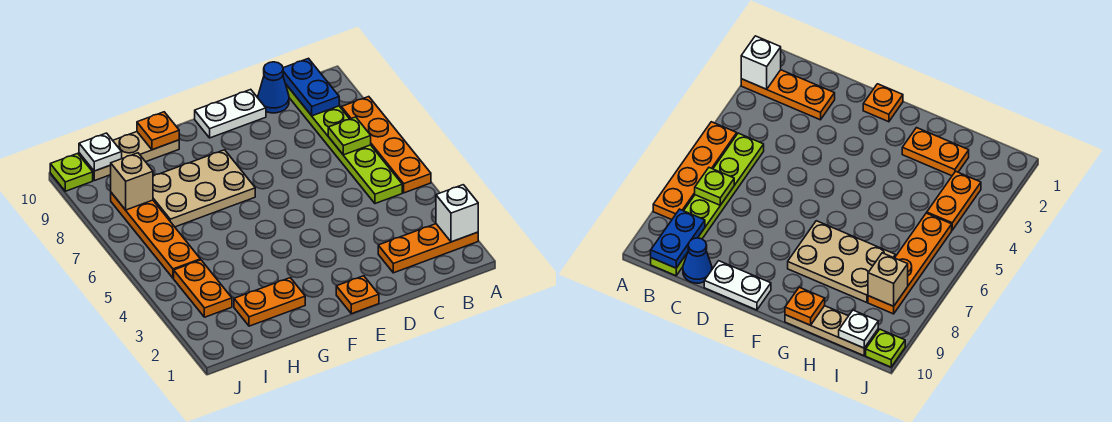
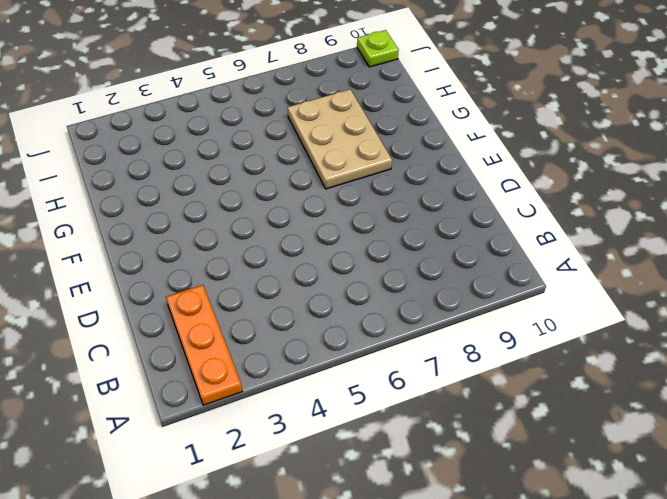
none -> orange plate A5:A8 level 1
none -> lime plate B5:B10 level 1
none -> blue cone C10 level 1

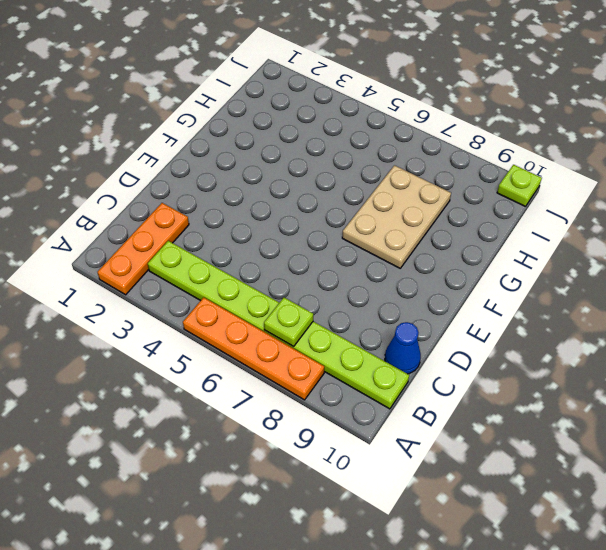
lime plate B3:B10 level 1 -> lime plate B5:B10 level 1
none -> white plate D10:E10 level 1
none -> orange plate E1 level 1
none -> orange plate G2:H2 level 1

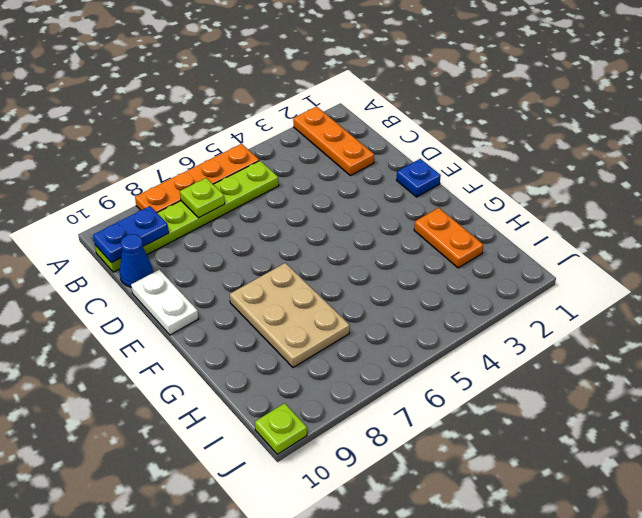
blue plate E1 level 1 -> orange plate E1 level 1
none -> tan plate G10:I10 level 1
none -> orange plate I3:I4 level 1
none -> orange plate I5:I8 level 1

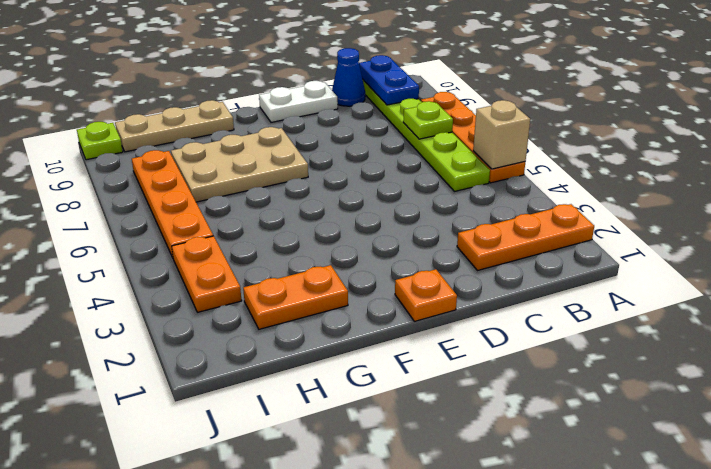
tan brick A5 level 2 -> tan brick I8 level 2
none -> white brick A2 level 2
none -> orange plate G10 level 2
none -> white plate I10 level 2

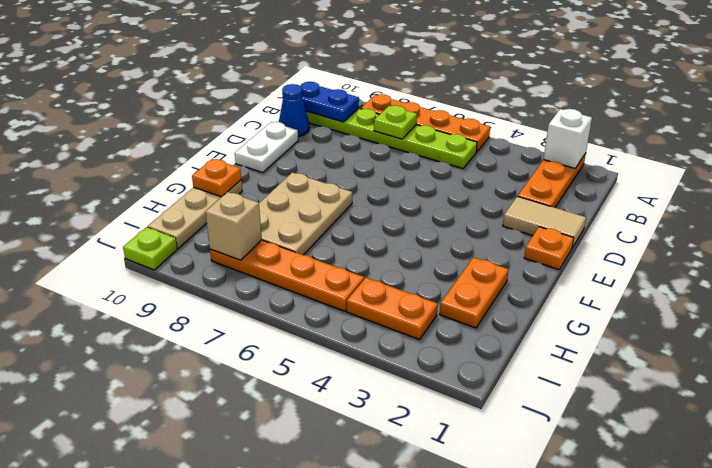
tan tile D1:D2 level 1 -> none
none -> white plate I10 level 2

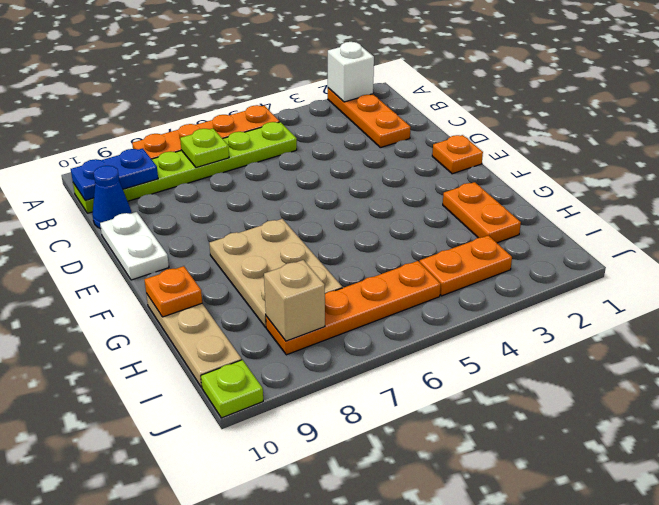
none -> white plate I10 level 2

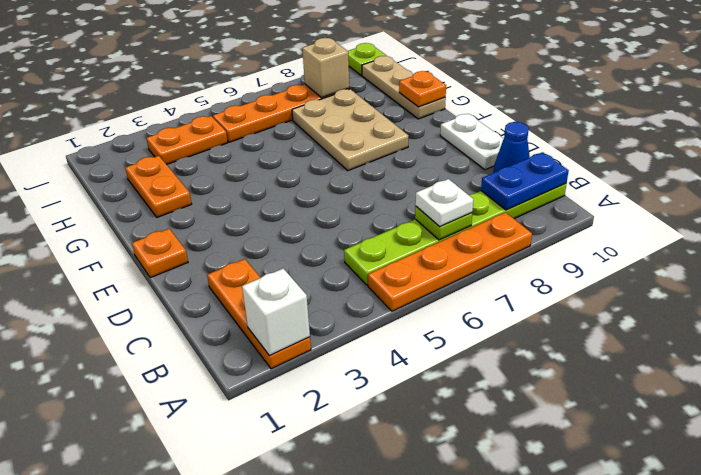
white plate B7 level 3 -> white plate I10 level 2

